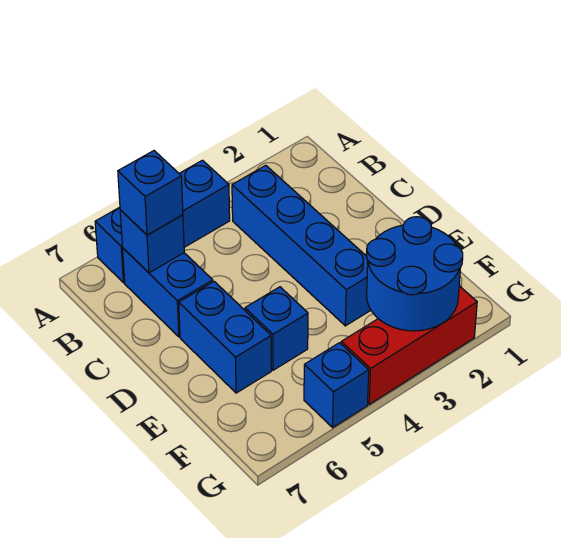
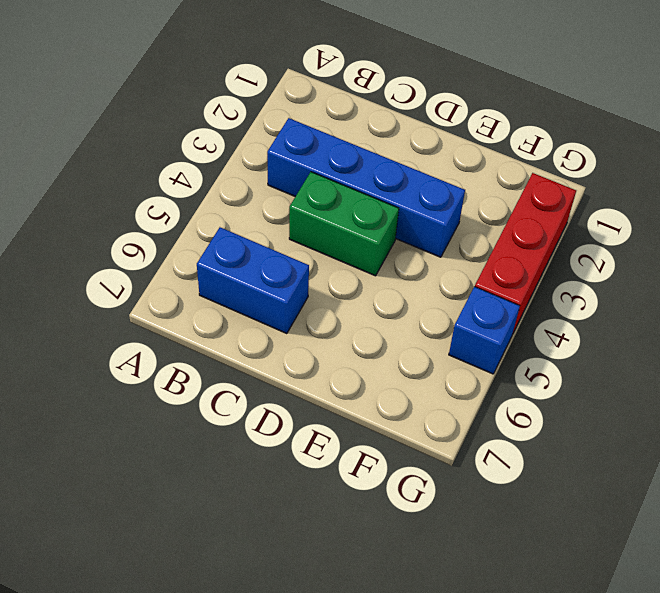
green brick C4:D4 level 1 -> none
none -> blue brick A4:A6 level 1
none -> blue brick D6:E6 level 1

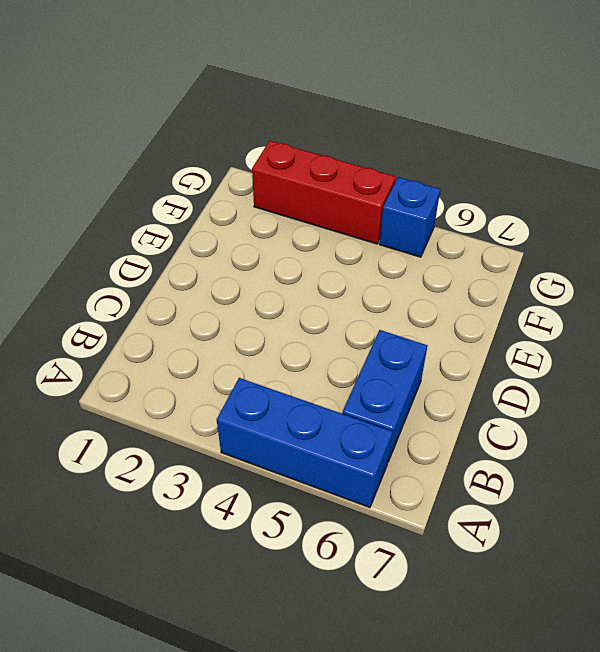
none -> blue brick B3:E3 level 1
none -> blue brick D6:E6 level 1

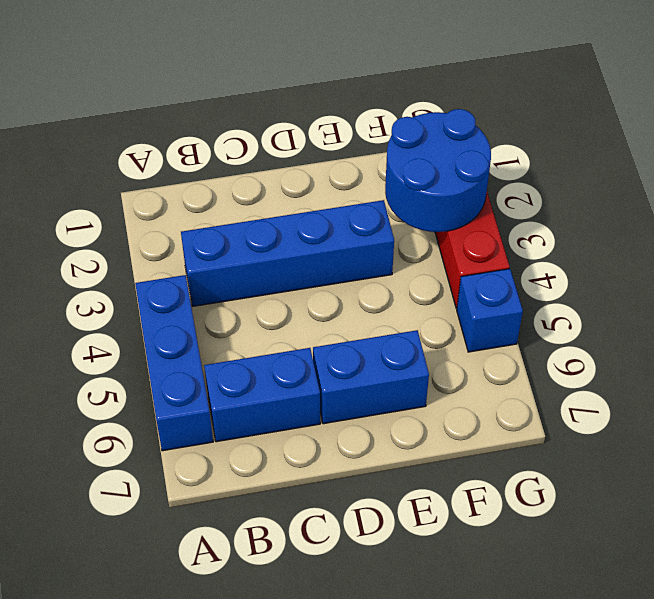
none -> blue brick E5 level 1
none -> blue brick B6 level 2

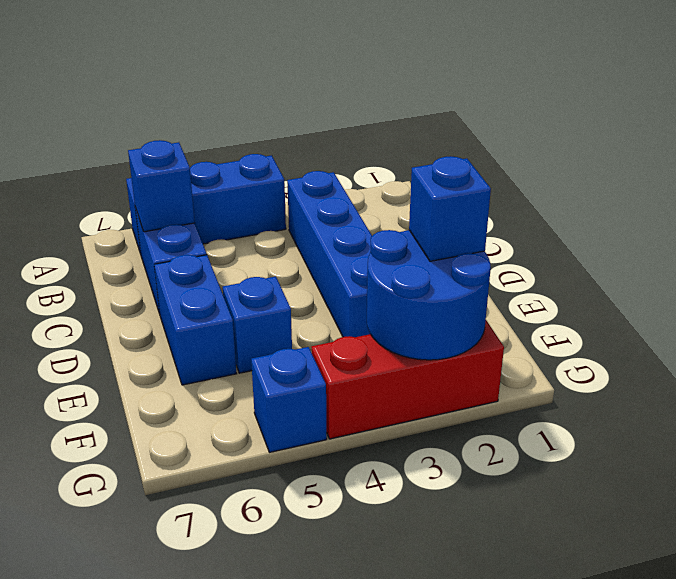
blue brick F2 level 3 -> blue brick B6 level 3

